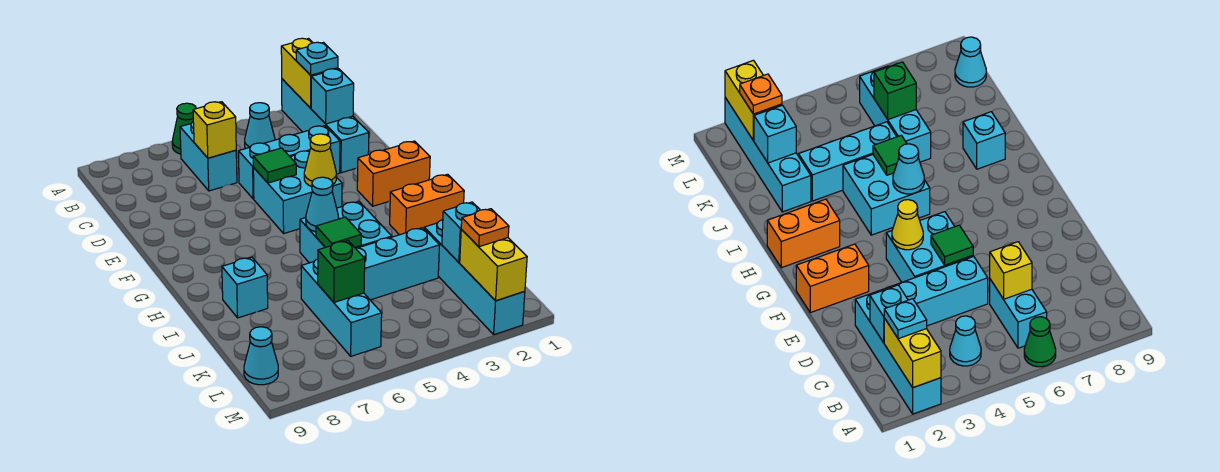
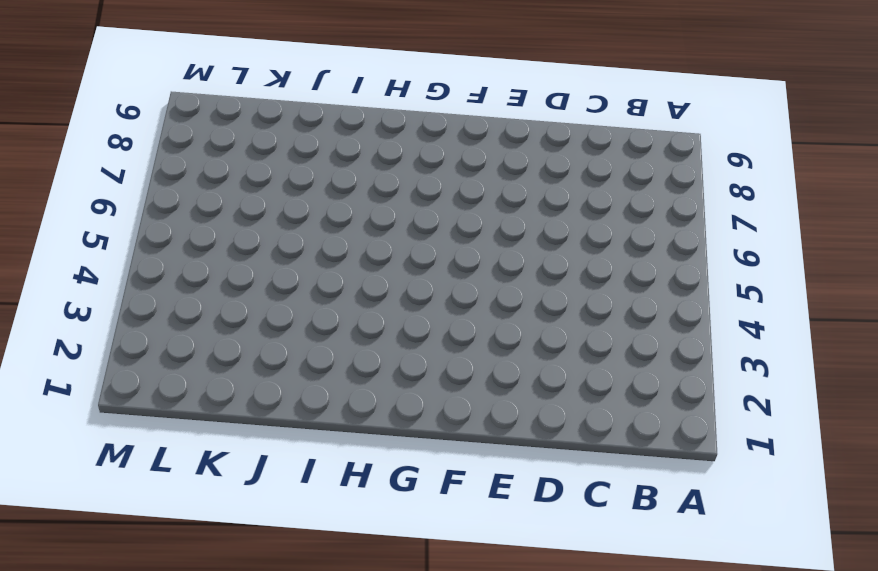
none -> cyan brick A2:D2 level 1
none -> green cone A6 level 1
none -> cyan cone B4 level 1

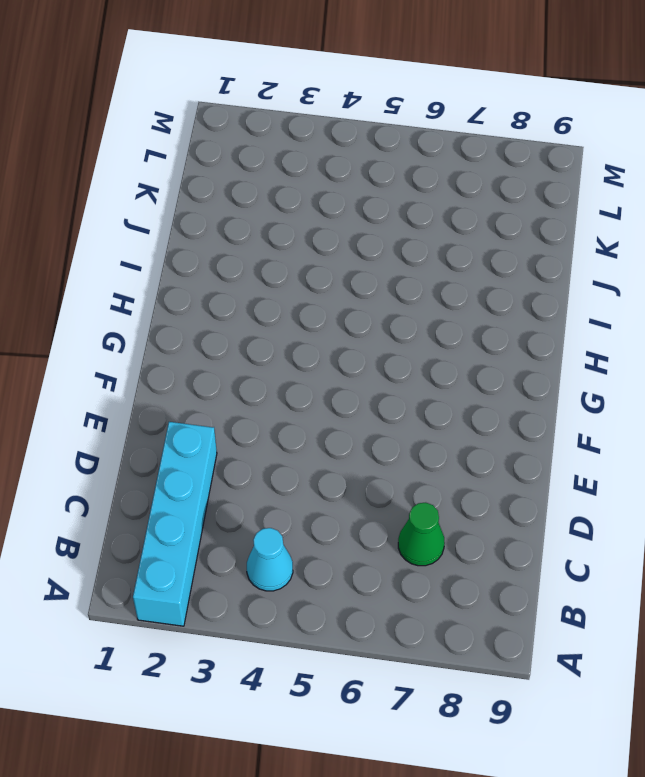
green cone C7 level 1 -> green cone A6 level 1
none -> cyan brick B6:C6 level 1
none -> cyan brick D3:D5 level 1
none -> cyan brick E4:F5 level 1

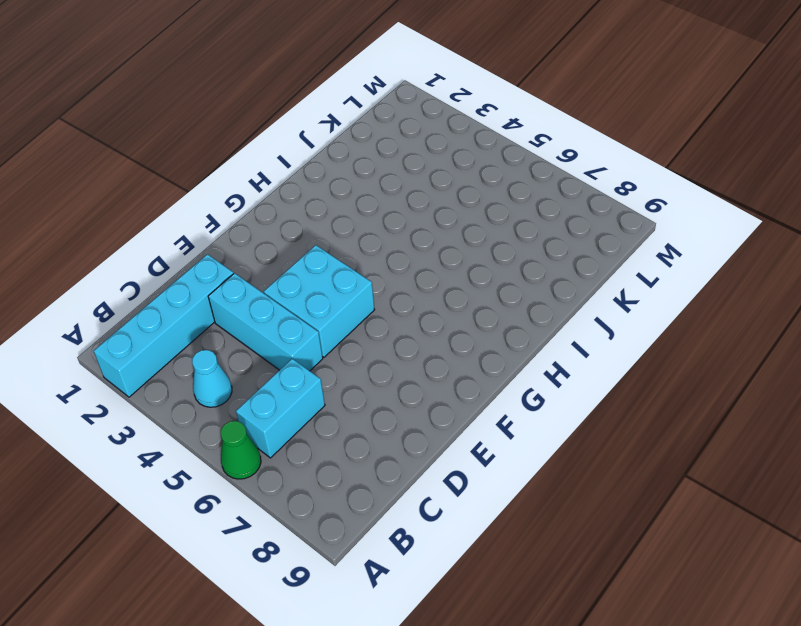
none -> orange brick F1:F2 level 1
none -> orange brick H1:H2 level 1
none -> cyan brick H4:I5 level 1

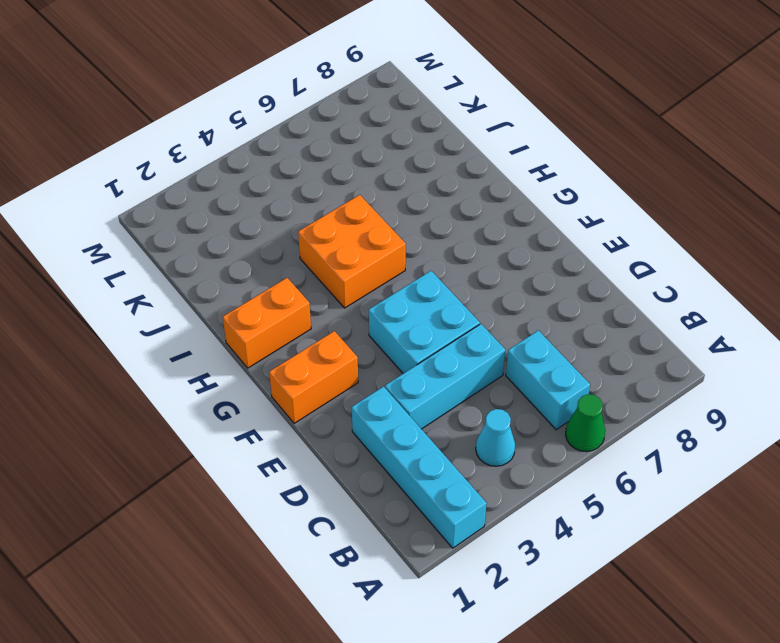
orange brick H4:I5 level 1 -> cyan brick H4:I5 level 1
none -> cyan brick I8 level 1
none -> cyan brick J2:M2 level 1
none -> cyan brick J3:J5 level 1

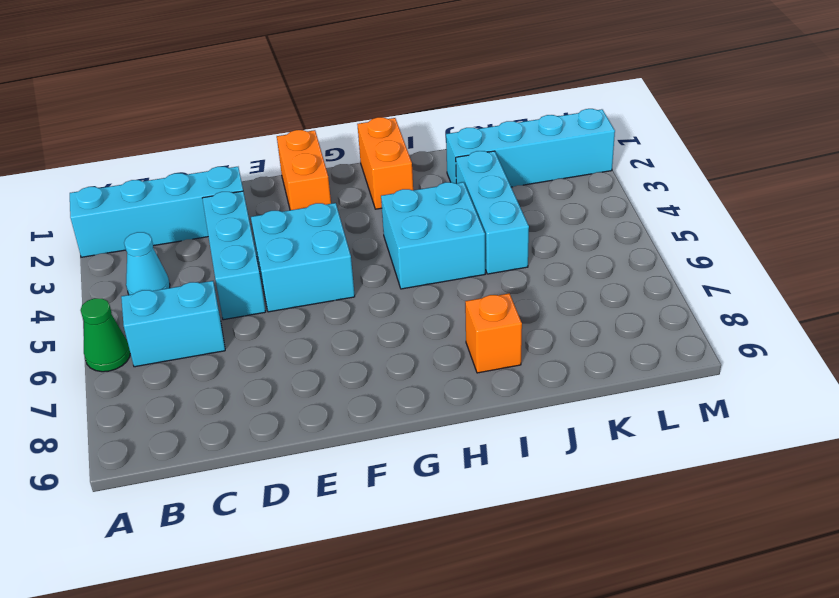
orange brick I8 level 1 -> cyan brick I8 level 1
none -> cyan brick J6:L6 level 1
none -> cyan cone L9 level 1
none -> yellow brick A2:B2 level 2

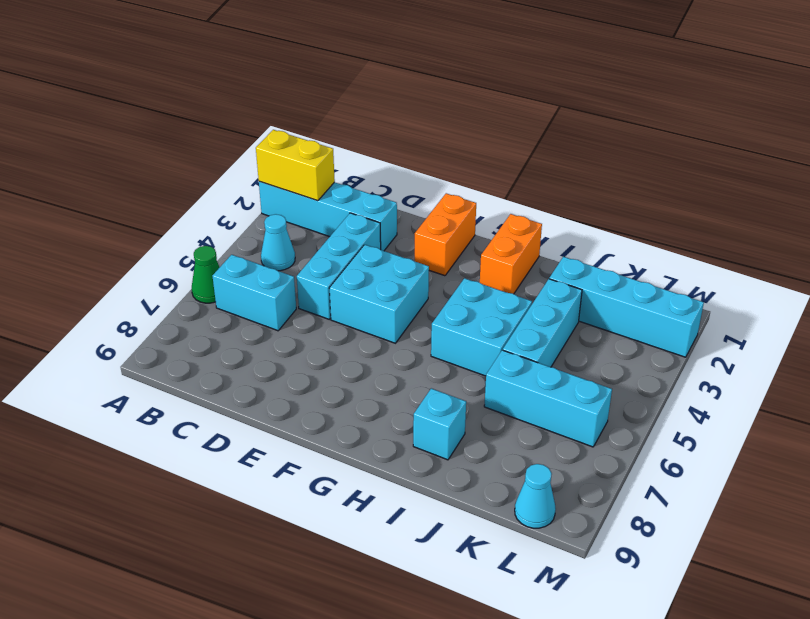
none -> cyan brick C2 level 2
none -> yellow brick C6 level 2
none -> green tile E5 level 2

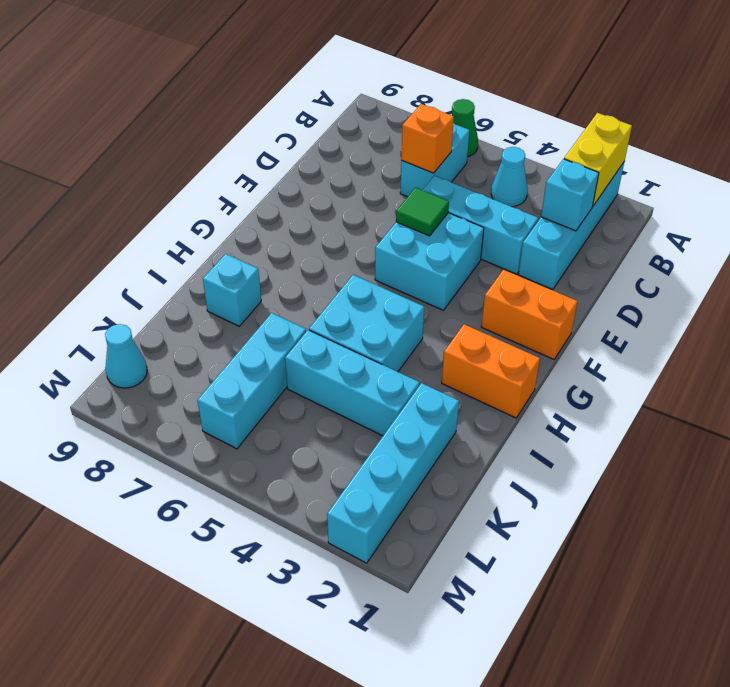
orange brick C6 level 2 -> yellow brick C6 level 2
none -> yellow cone F4 level 2
none -> cyan cone H5 level 2
none -> green tile I5 level 2

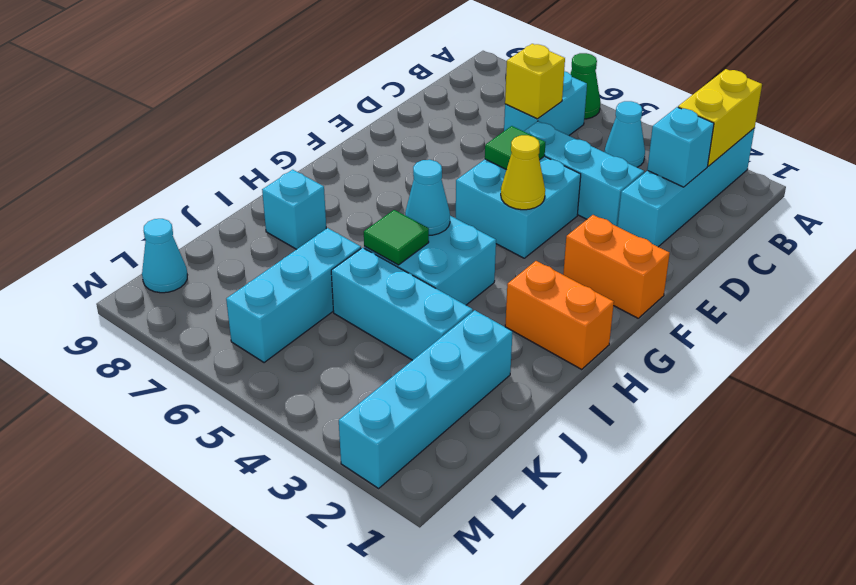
none -> cyan brick K2 level 2
none -> green brick K6 level 2
none -> yellow brick L2:M2 level 2

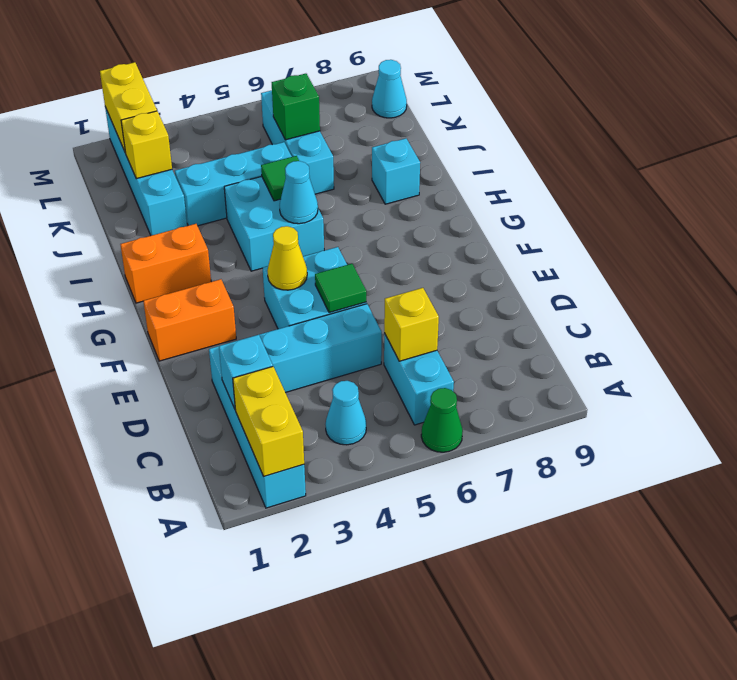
yellow brick K2 level 2 -> cyan brick K2 level 2
none -> cyan plate B2 level 3
none -> orange plate L2 level 3

